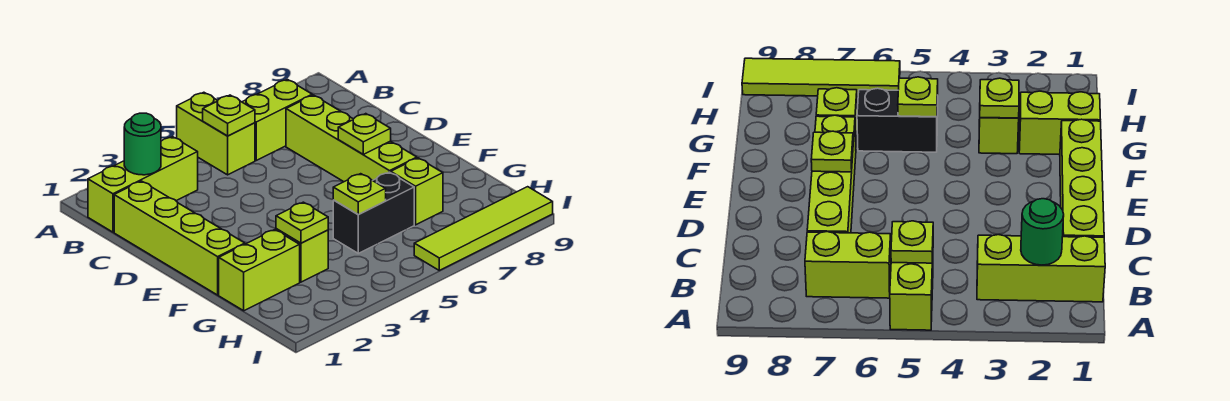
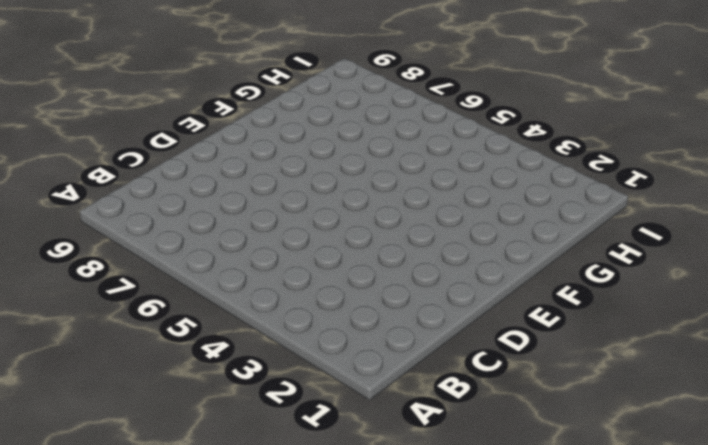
none -> lime brick A5:B5 level 1
none -> lime brick B1:B3 level 1
none -> lime brick B6:B7 level 1

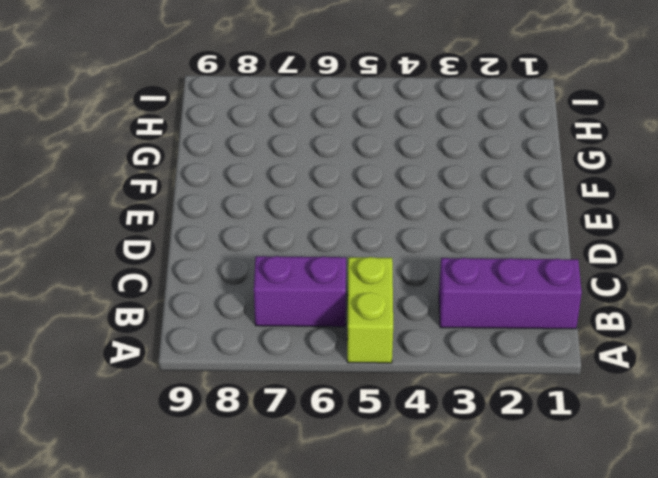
purple brick B1:B3 level 1 -> lime brick B1:B3 level 1
purple brick B6:B7 level 1 -> lime brick B6:B7 level 1
none -> lime brick C1:F1 level 1
none -> lime brick C7:F7 level 1
none -> lime brick G1:G2 level 1

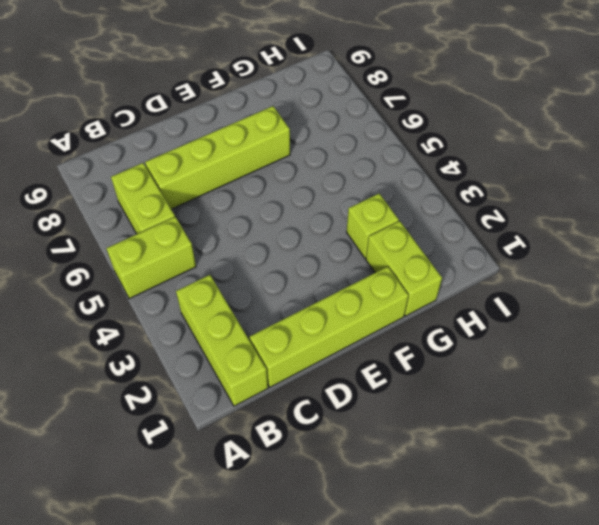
none -> black brick G5:G6 level 1
none -> lime brick G7 level 1
none -> lime tile I6:I9 level 1

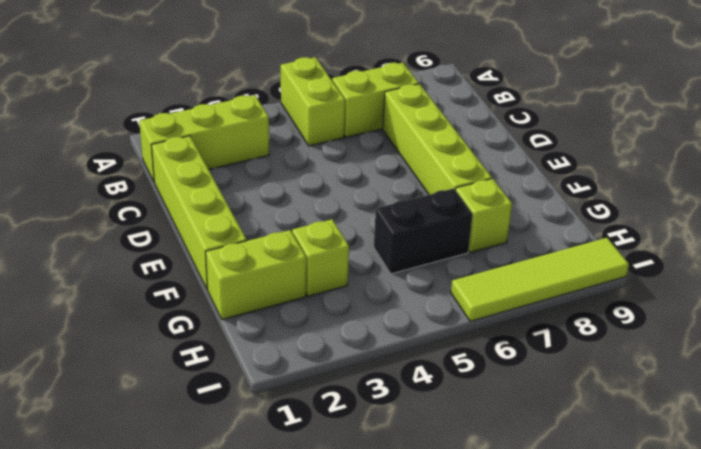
none -> green round brick B2 level 2
none -> lime plate B5 level 2
none -> lime plate E7 level 2

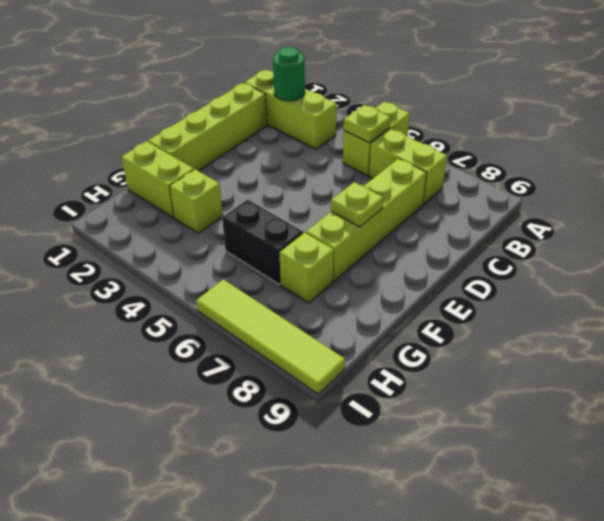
none -> lime plate G3 level 2
none -> lime plate G5 level 2

